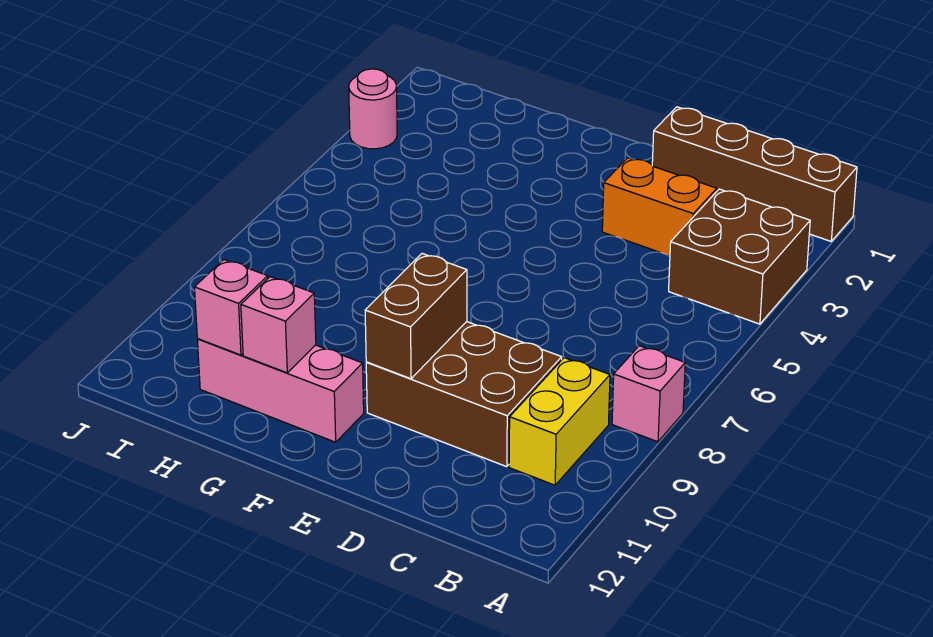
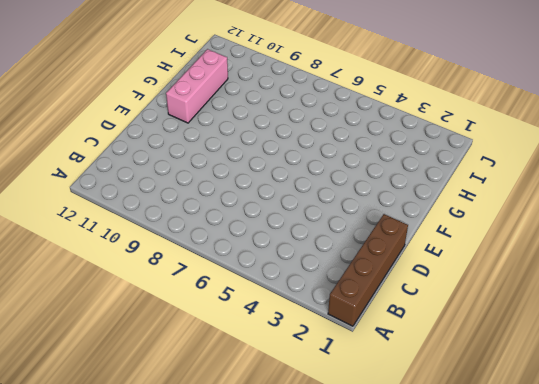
none -> brown brick A3:B4 level 1
none -> pink brick A8 level 1

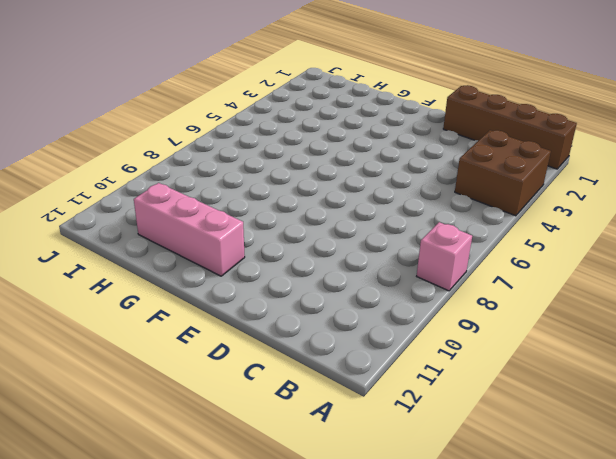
none -> yellow brick B9:B10 level 1
none -> orange brick C3:D3 level 1

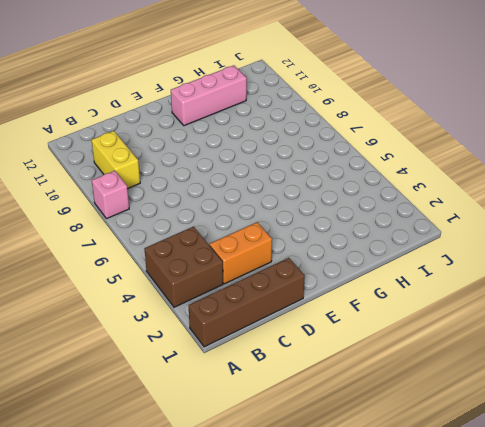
none -> brown brick C9:E10 level 1
none -> pink round brick J3 level 1

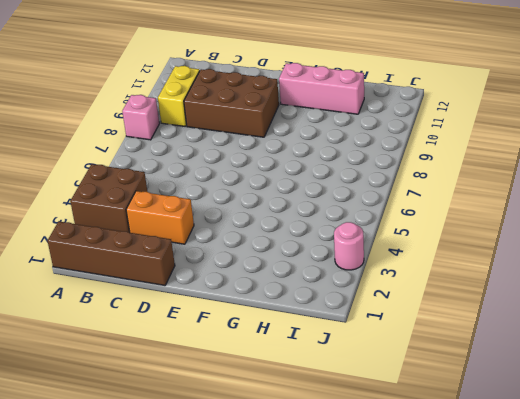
none -> brown brick E9:E10 level 2
none -> pink brick G11 level 2

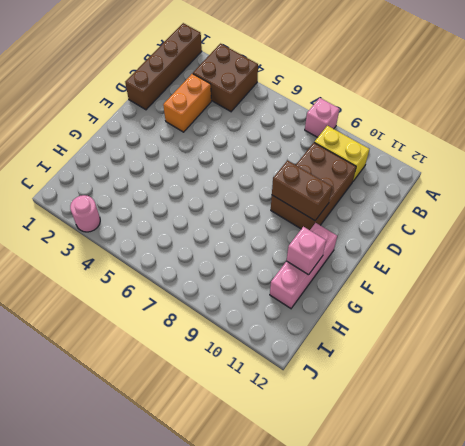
none -> pink brick H11 level 2

